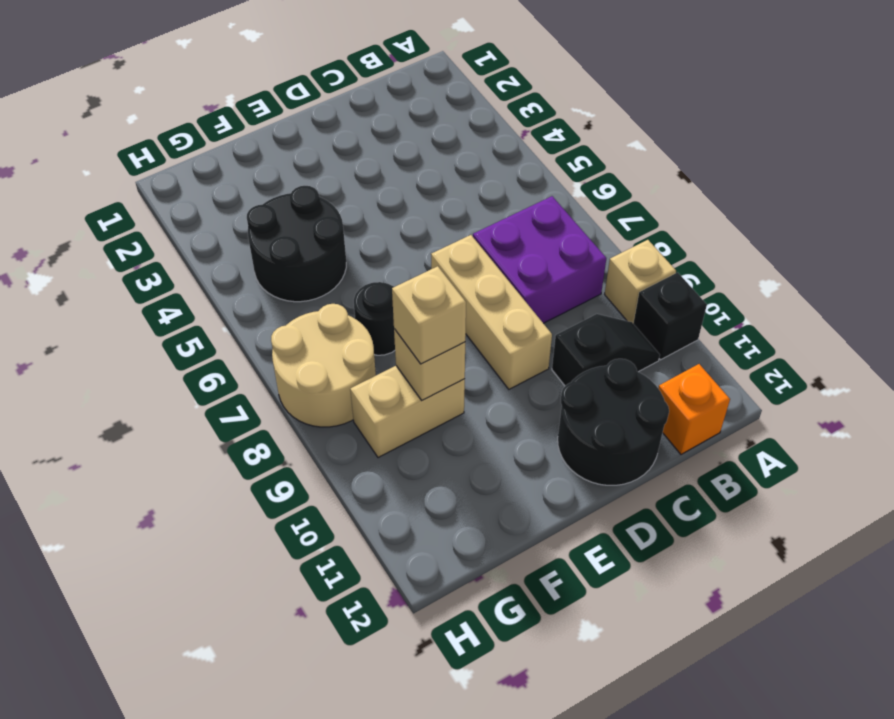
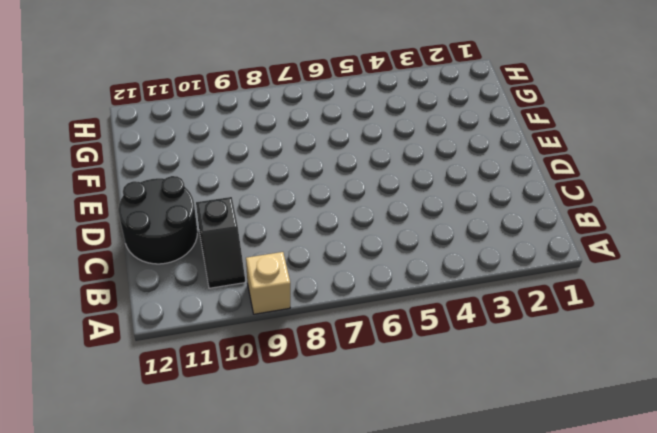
none -> black brick A10 level 1
none -> purple brick B7:C8 level 1
none -> orange brick B12 level 1

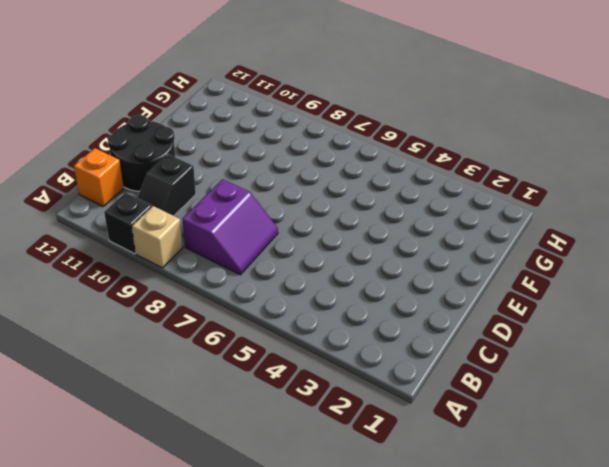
purple slope B7:C8 level 1 top 8 -> purple brick B7:C8 level 1
none -> tan brick D7:D9 level 1
none -> black round brick F4:G5 level 1
none -> black round brick F7 level 1

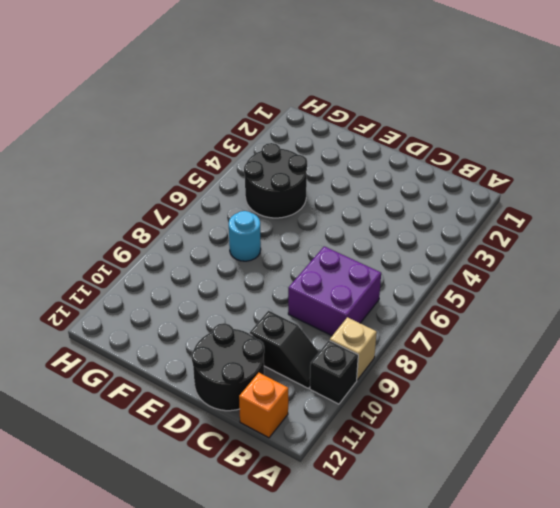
cyan round brick F7 level 1 -> black round brick F7 level 1
none -> tan brick D7:D9 level 1
none -> tan brick F9:G9 level 1
none -> tan round brick G7:H8 level 1

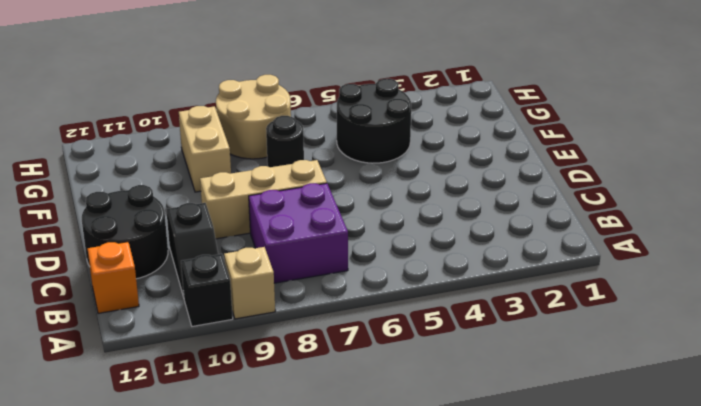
none -> tan brick F9 level 2
none -> tan brick F9 level 3

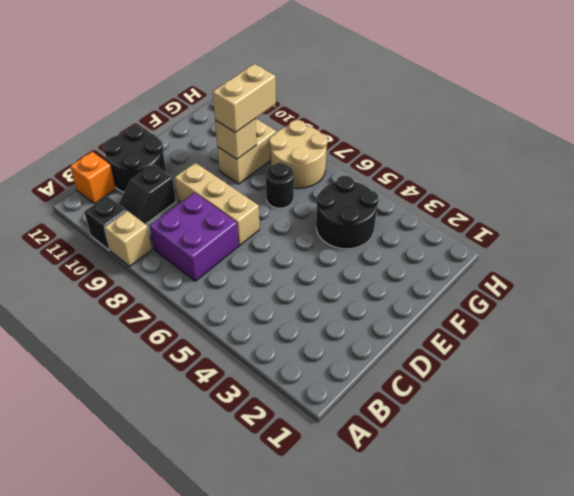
tan brick F9:G9 level 3 -> tan brick F9 level 3

